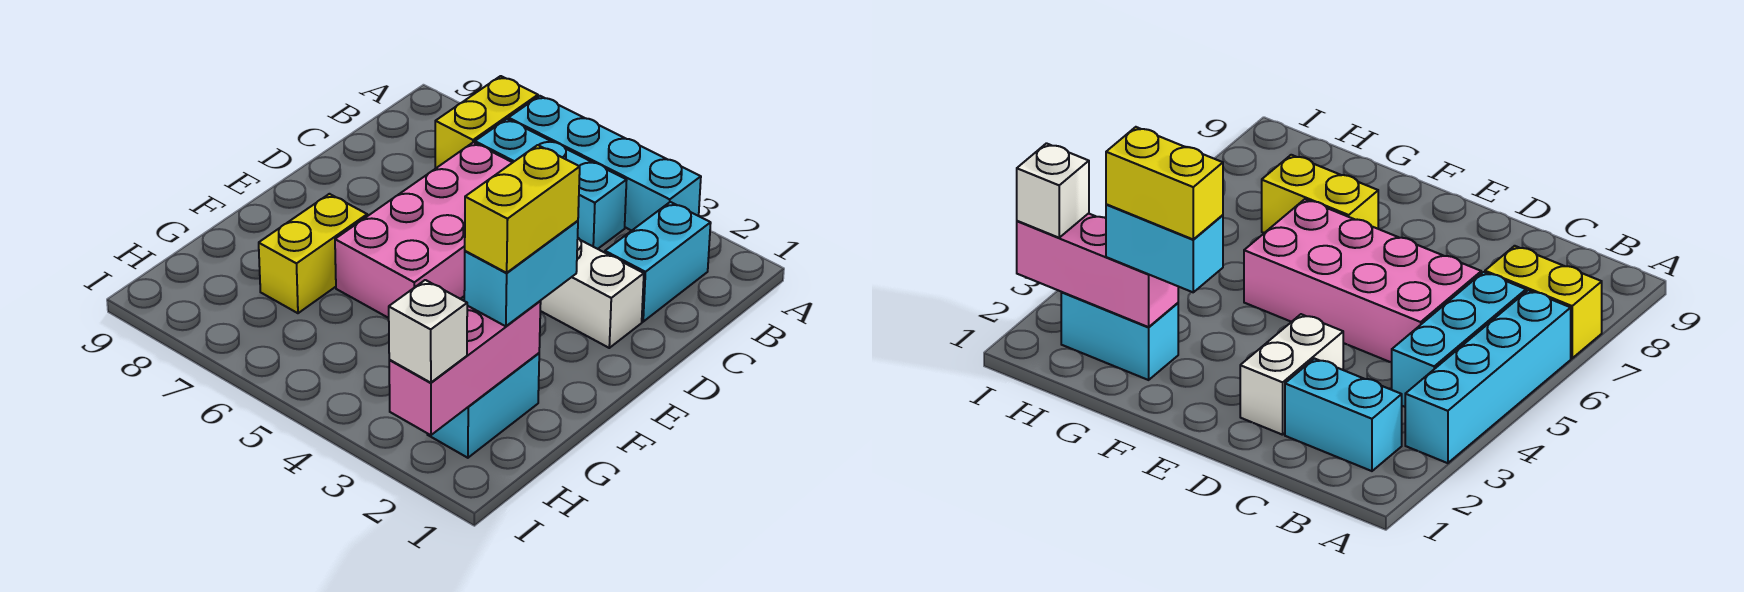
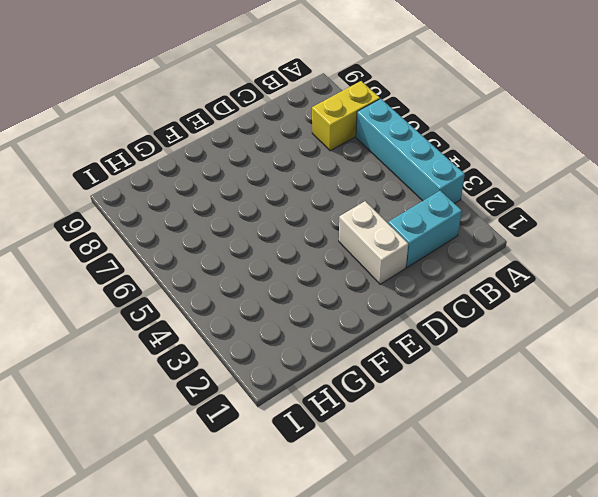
none -> cyan brick B4:B6 level 1
none -> pink brick C5:F6 level 1
none -> yellow brick F7:G7 level 1

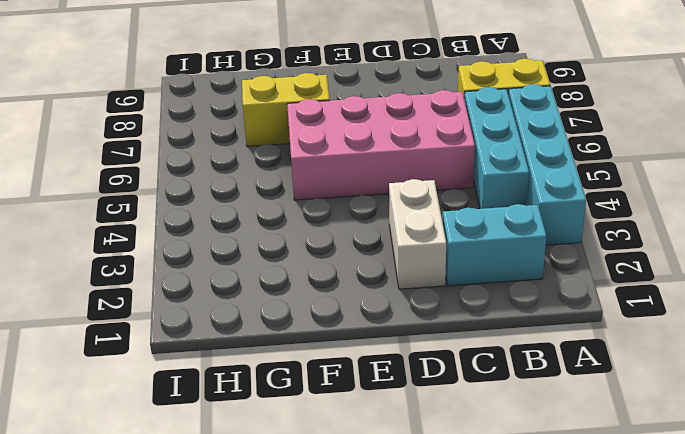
none -> cyan brick G2:H2 level 1
none -> pink brick G2:I2 level 2
none -> cyan brick F2:G2 level 3

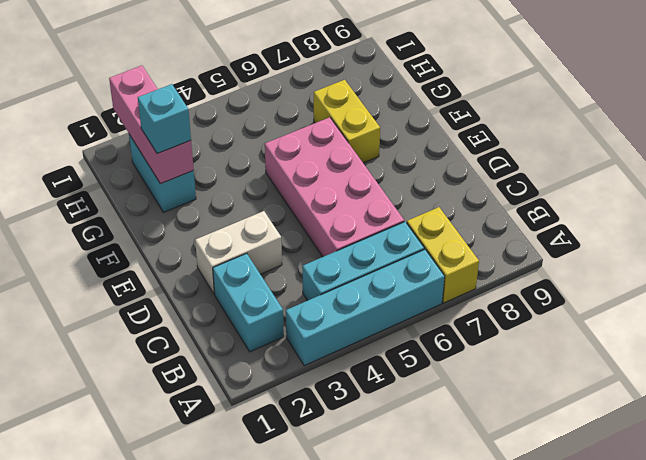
cyan brick G2 level 3 -> cyan brick F2:G2 level 3
none -> white brick I2 level 3
none -> yellow brick F2:G2 level 4

